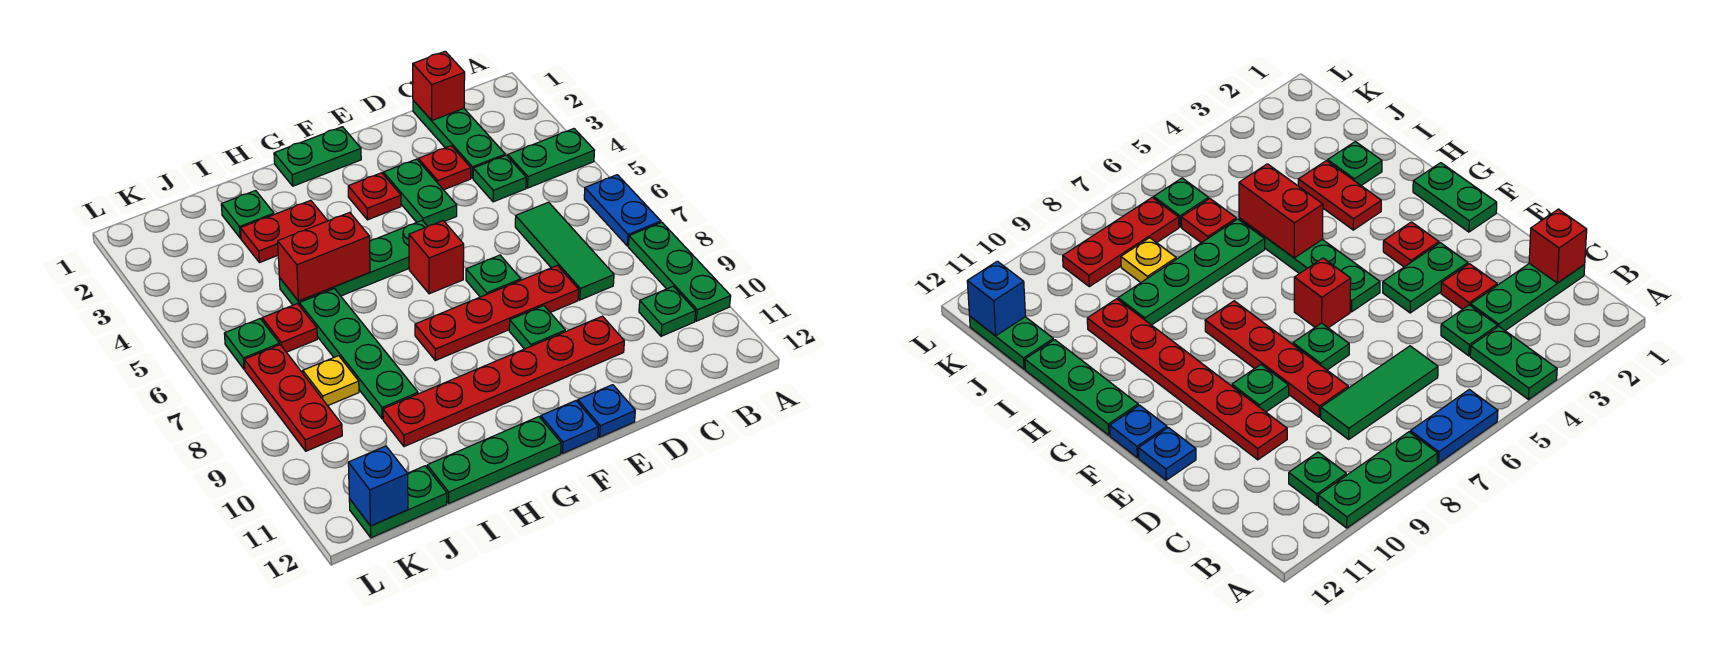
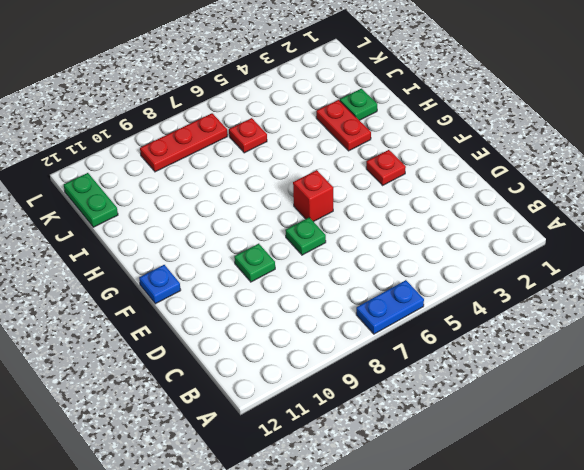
none -> green plate A4:B4 level 1
none -> green plate A8:A10 level 1
none -> green plate B10 level 1
none -> green plate C1:C3 level 1

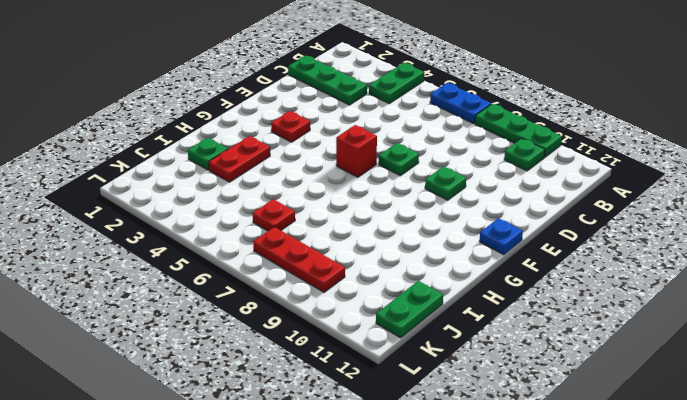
none -> green plate C4 level 1
none -> green tile C6:C8 level 1
none -> red plate D3 level 1
none -> red plate D8:G8 level 1

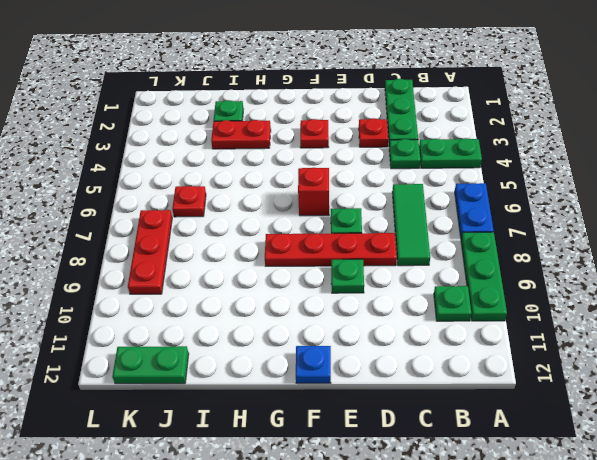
none -> red plate D10:I10 level 1
none -> green plate E3:E4 level 1
none -> blue plate E12 level 1
none -> green plate F1:G1 level 1

